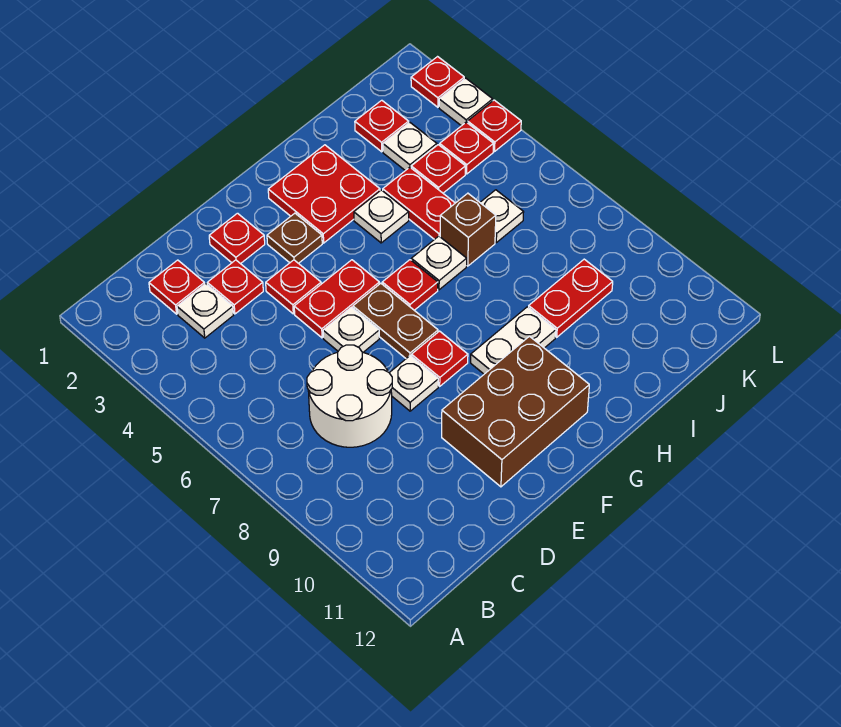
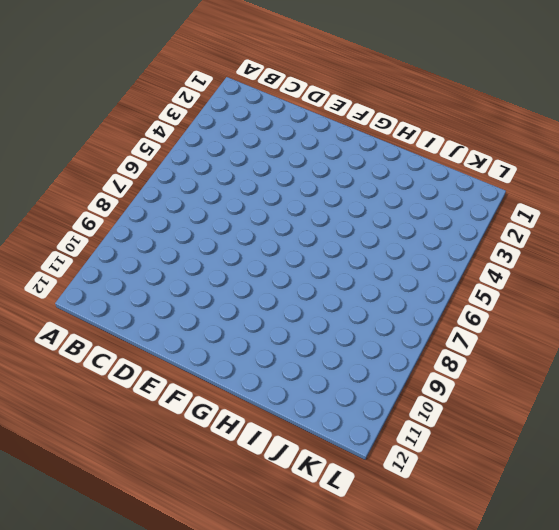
none -> red plate C2 level 1
none -> white plate C3 level 1
none -> white round brick C7:D8 level 1

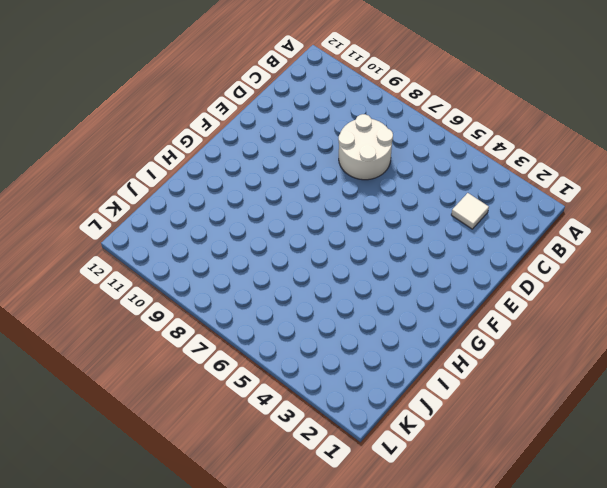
white tile C3 level 1 -> white plate C3 level 1
none -> red plate C2 level 1
none -> red plate D3 level 1
none -> red plate E2 level 1

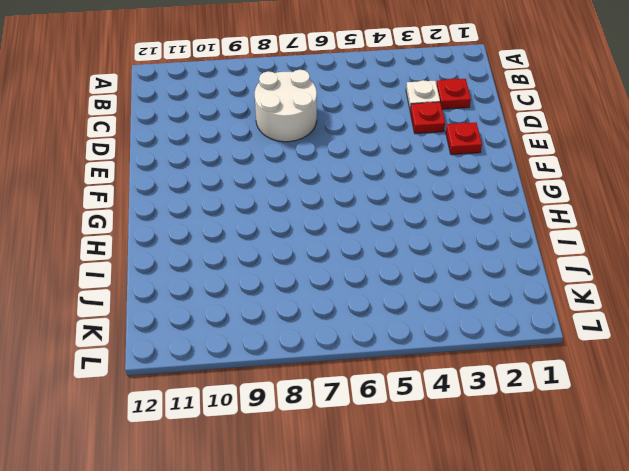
none -> red plate E4 level 1
none -> red plate E5:F5 level 1
none -> white plate E6 level 1

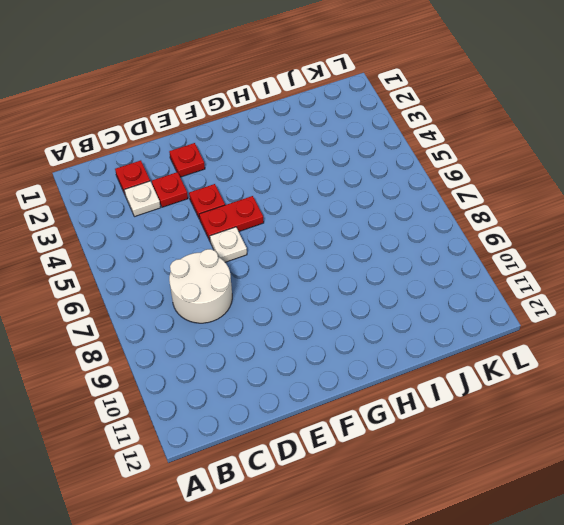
none -> white plate E8 level 1
none -> brown brick E10:G11 level 1
none -> brown plate F3 level 1

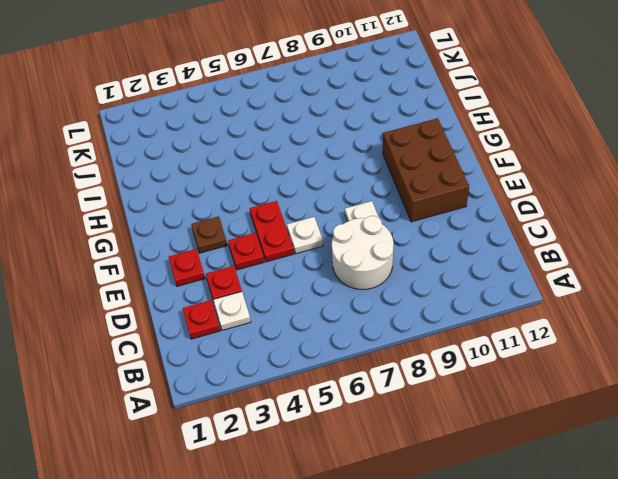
none -> brown plate F6:F7 level 1
none -> red plate F8 level 1
none -> red plate G2:H3 level 1

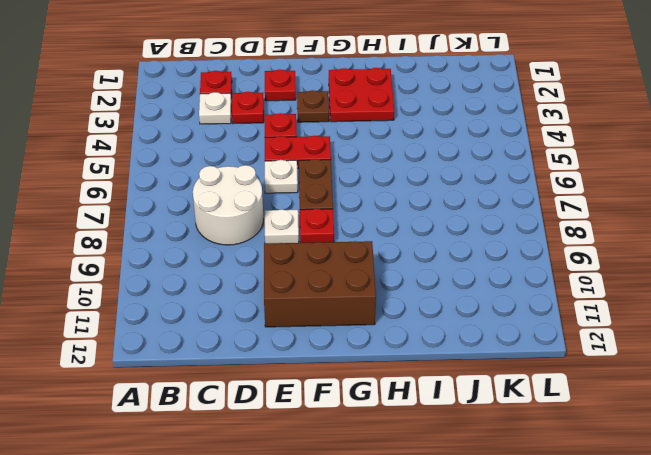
none -> red plate G6 level 1
none -> white plate G9:H9 level 1
none -> white plate H4 level 1

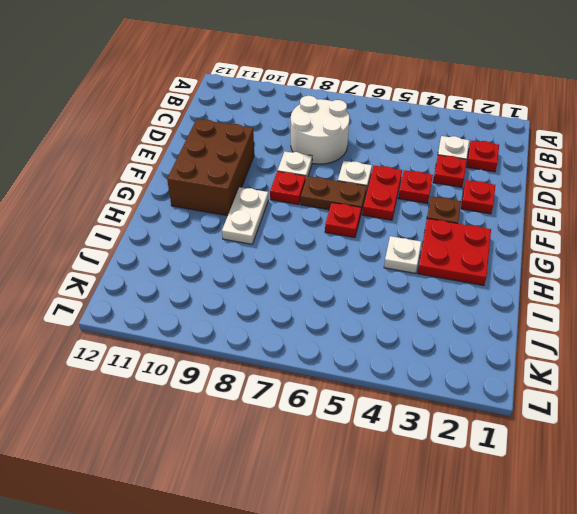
none -> white plate H6 level 1
none -> red plate I4:I5 level 1
none -> brown brick I6 level 1

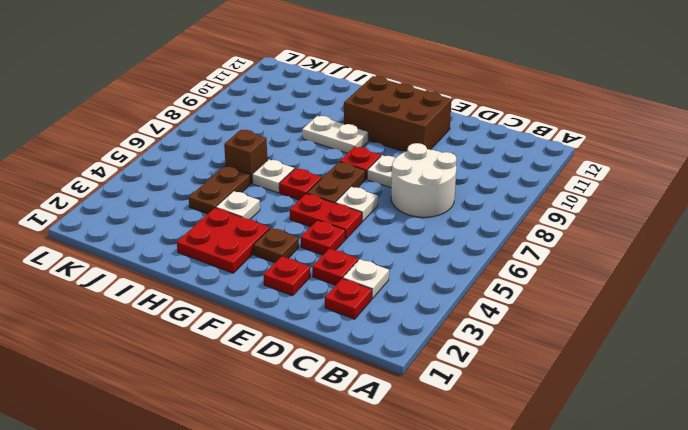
brown plate I4:I5 level 1 -> red plate I4:I5 level 1
none -> red plate I9:J9 level 1
none -> red plate J2 level 1
none -> white plate J3 level 1

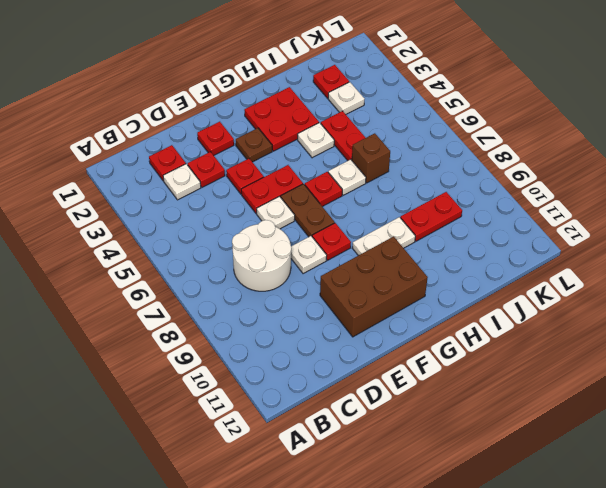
none -> red plate J4 level 1
none -> white plate J6 level 1
none -> red plate K4 level 1

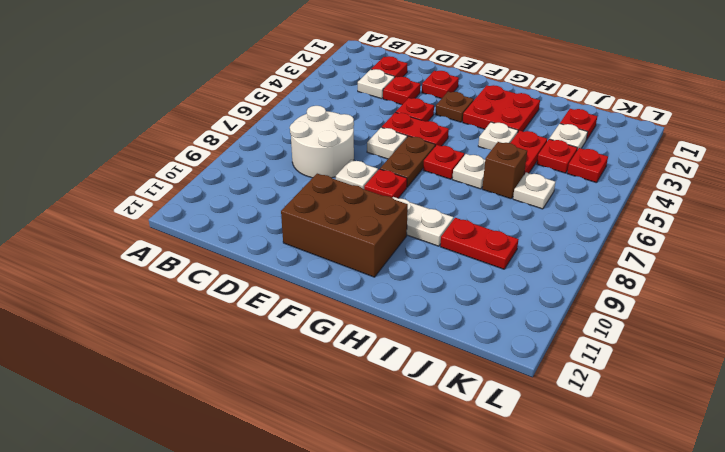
none -> red plate L2 level 1
none -> white plate L3 level 1
none -> red plate L4 level 1

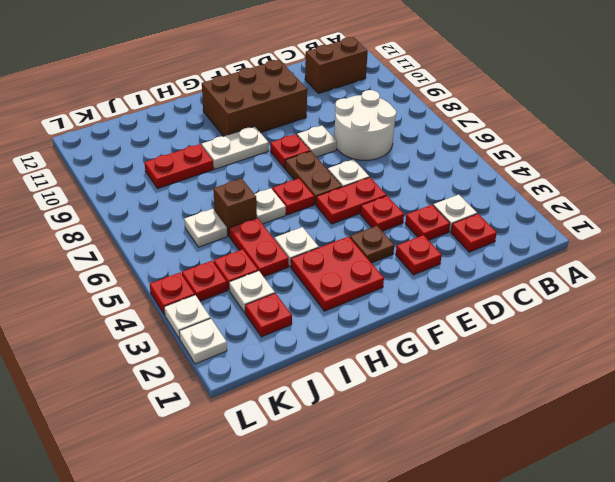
brown brick B11:C11 level 1 -> none
white plate L2 level 1 -> red plate L2 level 1

